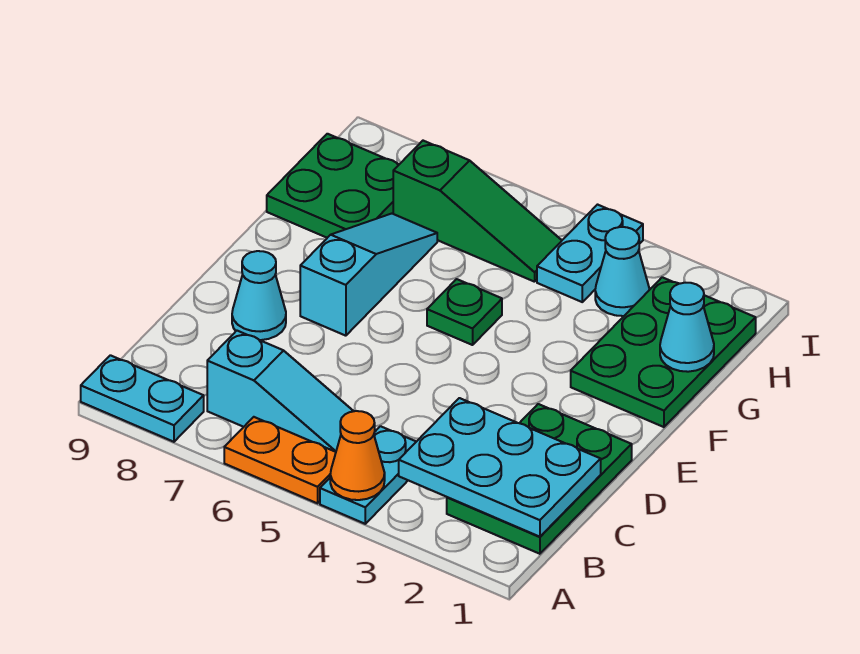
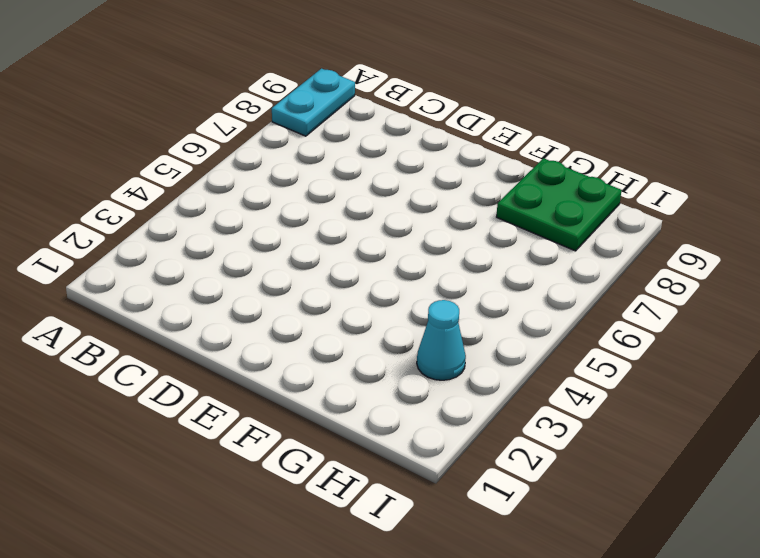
none -> cyan plate A4:B4 level 1
none -> orange plate A5:A6 level 1
none -> green plate B1:D2 level 1

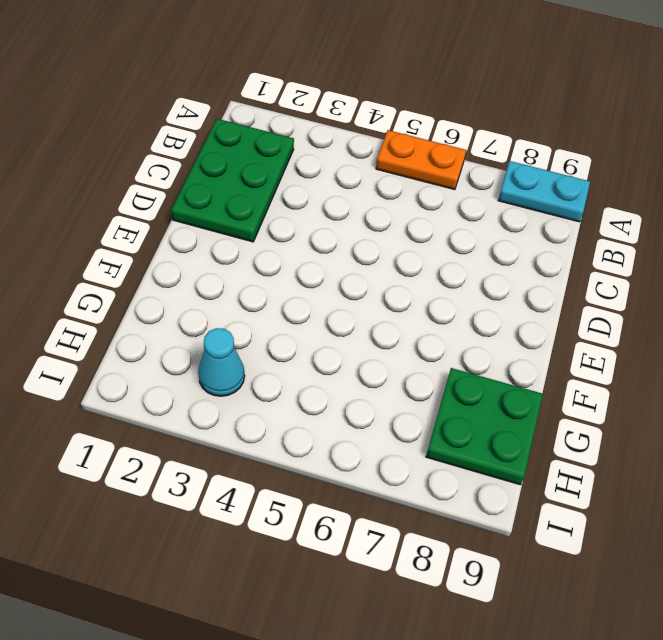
none -> cyan plate A4:B4 level 1
none -> cyan slope B5:B7 level 1 top 7
none -> cyan cone D8 level 1

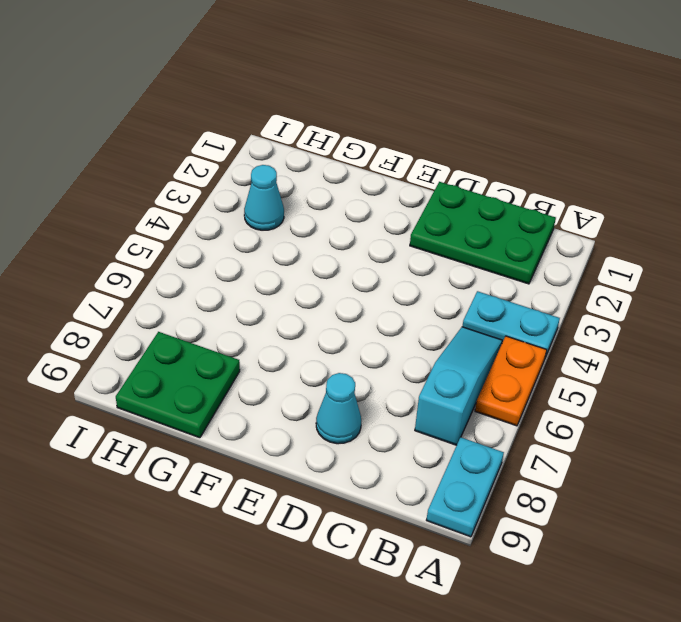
none -> cyan slope E7:G7 level 1 top E
none -> green plate F1:H2 level 1
none -> green plate F5 level 1

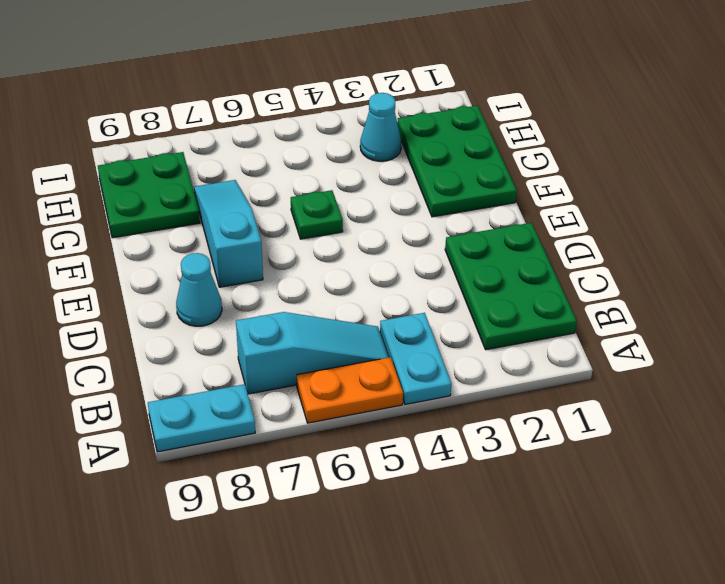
none -> cyan plate H4:I4 level 1
none -> green slope H5:H7 level 1 top 7
none -> orange cone A4 level 2

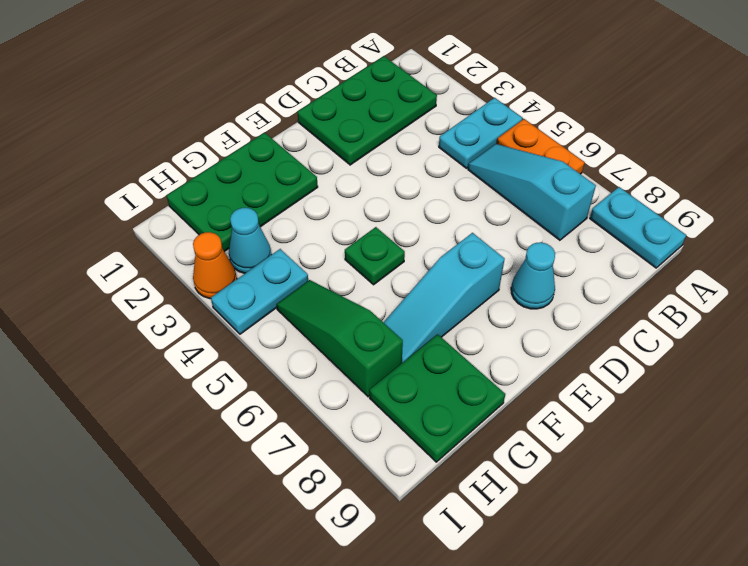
orange cone I3 level 1 -> orange cone A4 level 2
none -> cyan plate B1:C3 level 2
none -> cyan cone G1 level 2

